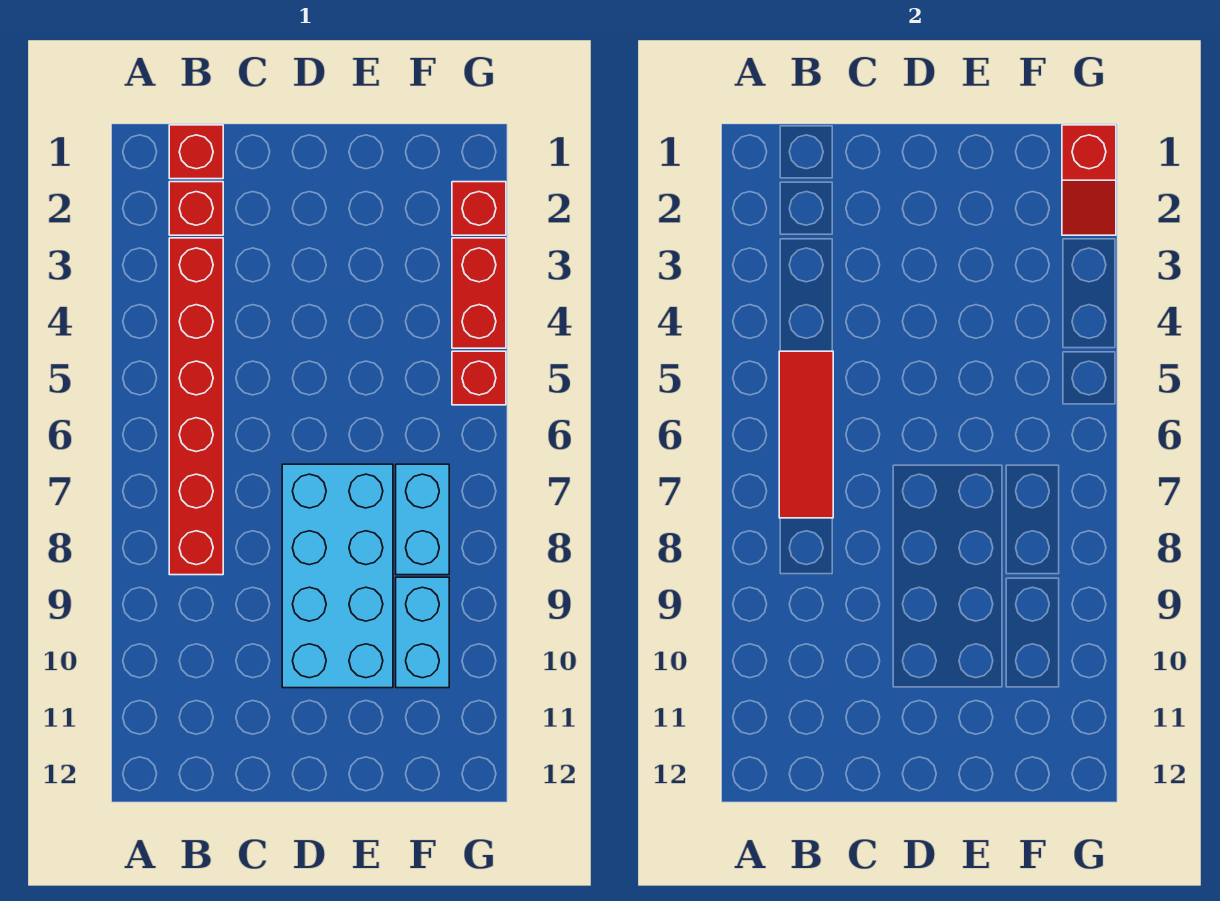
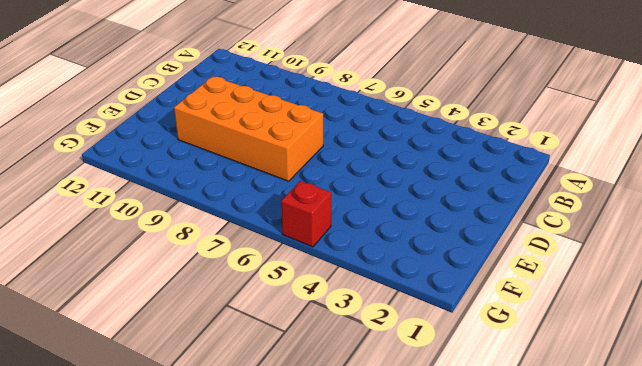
orange brick D7:E10 level 1 -> cyan brick D7:E10 level 1
none -> red brick B1 level 1
none -> red brick B2 level 1

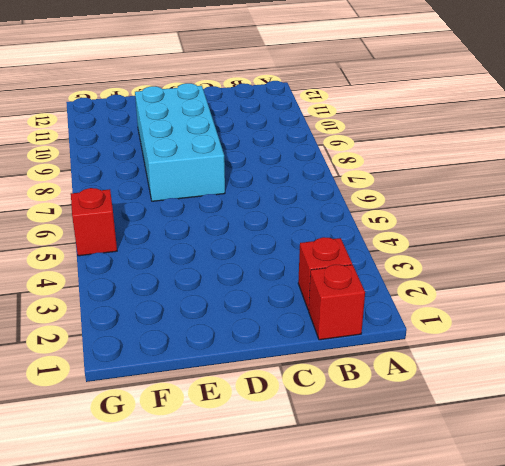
none -> red brick B3:B8 level 1
none -> cyan brick F7:F8 level 1

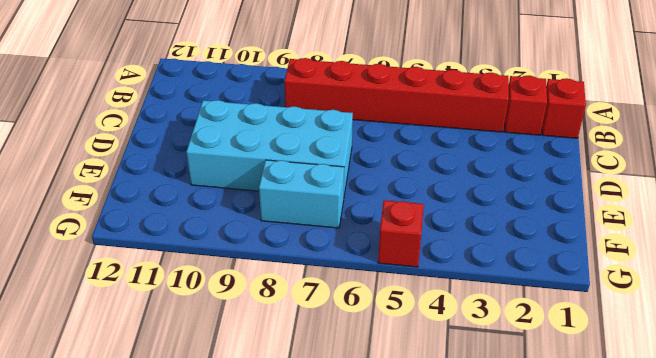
none -> cyan brick F9:F10 level 1
none -> red brick G2 level 1

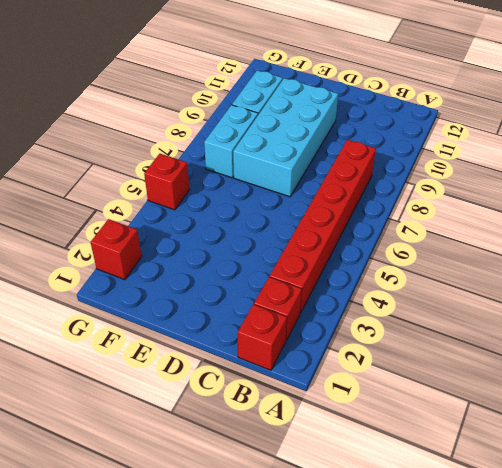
none -> red brick G3:G4 level 1
none -> red tile B5:B7 level 2

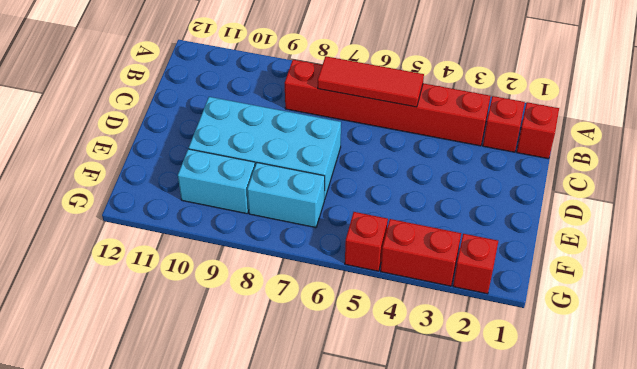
none -> red slope G1:G2 level 2 top 1

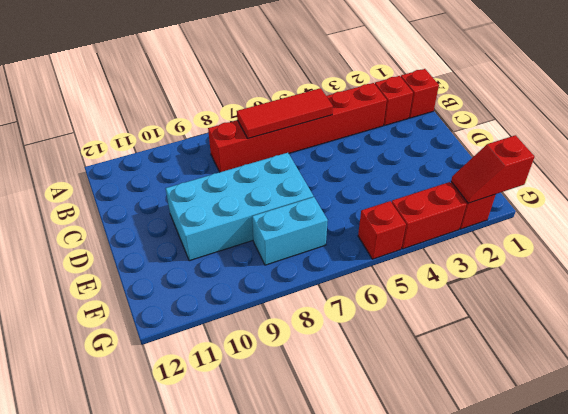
none -> cyan brick F9:F10 level 1

